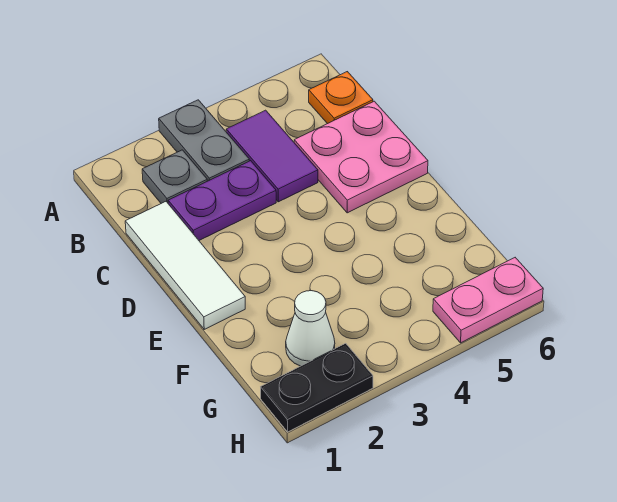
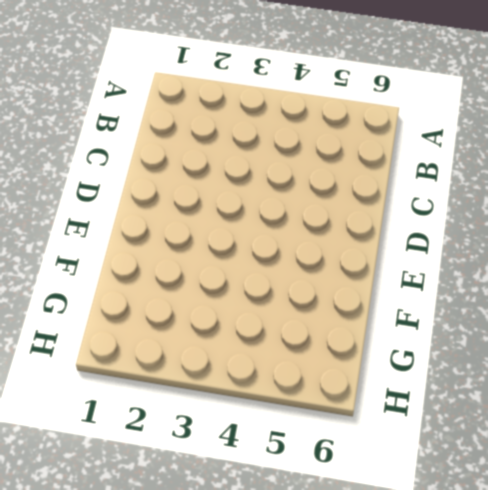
none -> grey plate A3:B3 level 1
none -> grey plate B2 level 1

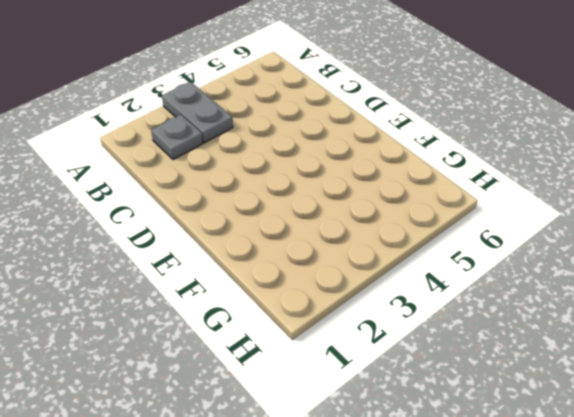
none -> purple tile B4:C4 level 1
none -> orange plate B6 level 1

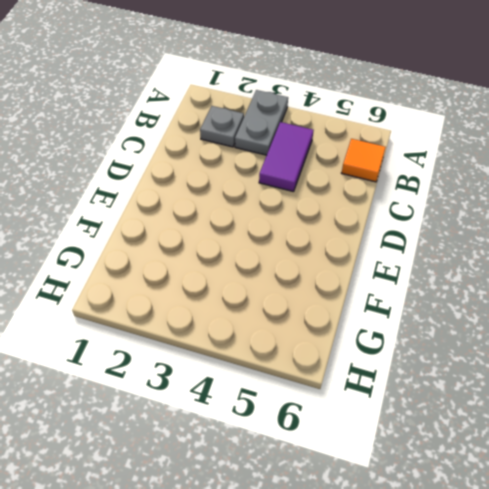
orange tile B6 level 1 -> orange plate B6 level 1
none -> white tile C1:E1 level 1
none -> purple plate C2:C3 level 1

